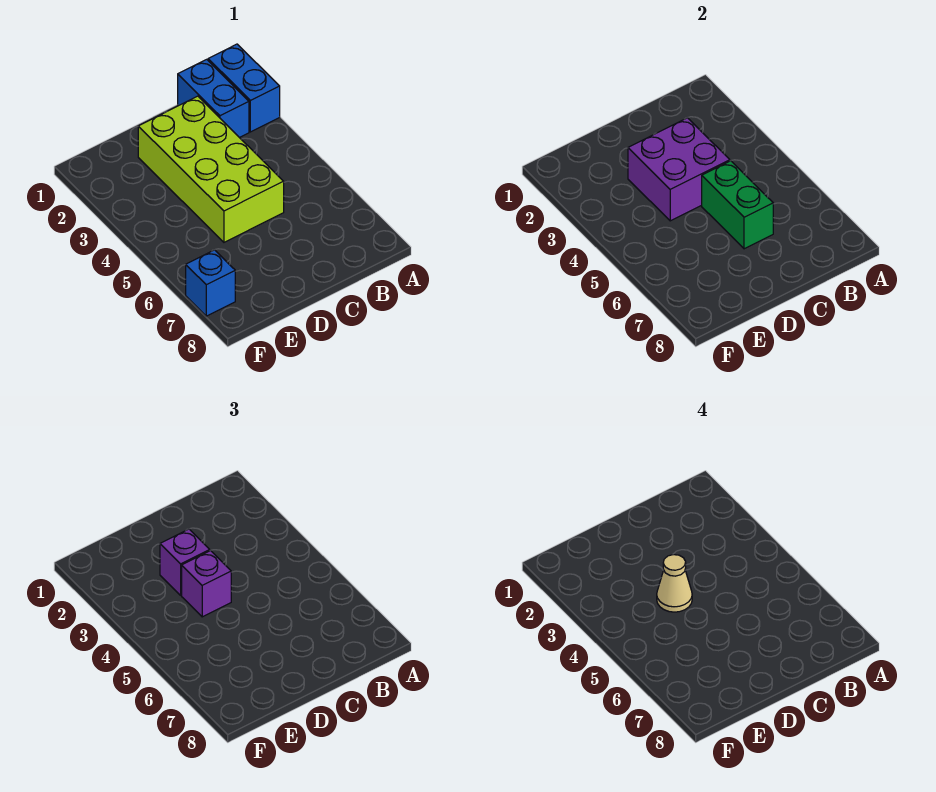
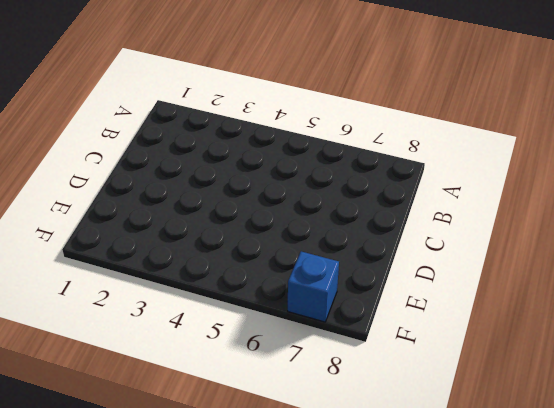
none -> blue brick A1:A2 level 1
none -> blue brick B1:B2 level 1

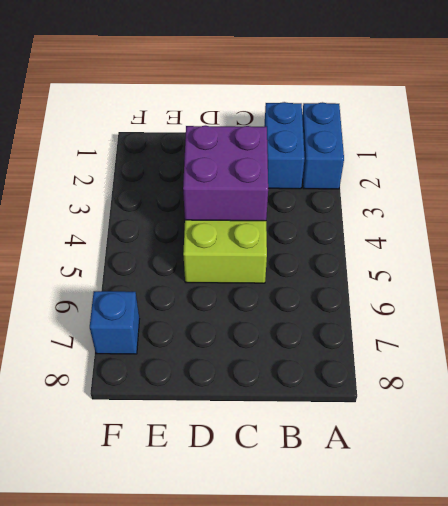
none -> green brick C5:C6 level 2
none -> purple brick D3 level 3

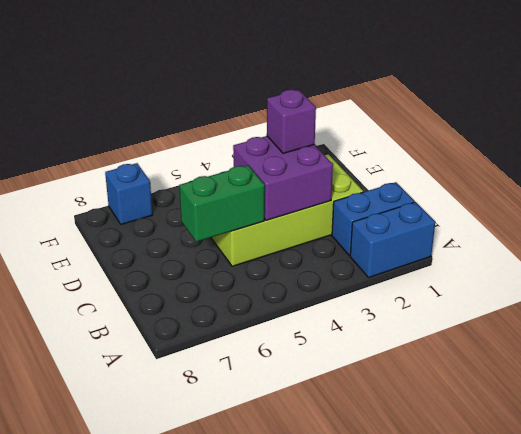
none -> purple brick D4 level 3
none -> tan cone D4 level 4

